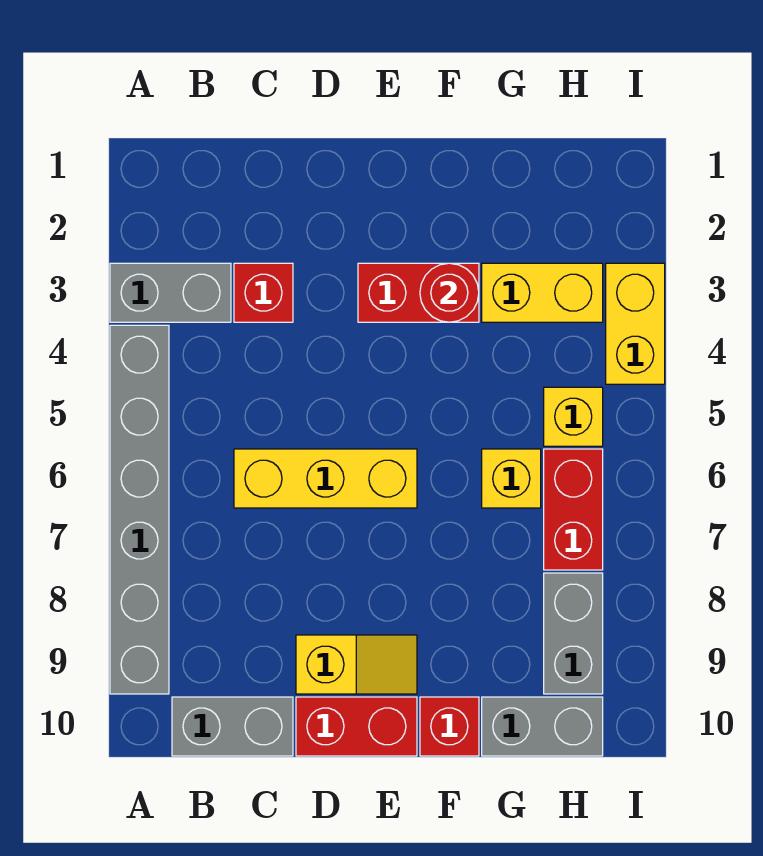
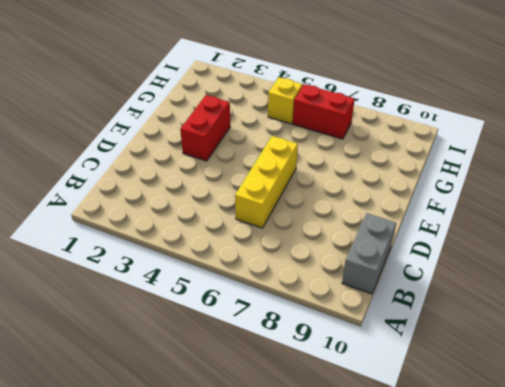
none -> grey brick A3:B3 level 1
none -> grey brick A4:A9 level 1
none -> red brick C3 level 1

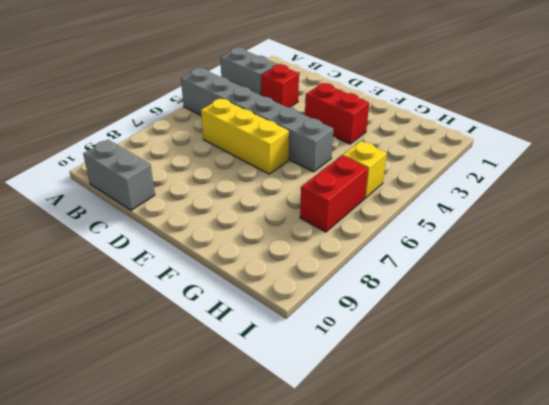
grey brick A5:F5 level 1 -> grey brick A4:A9 level 1
none -> yellow slope D9:E9 level 1 top D
none -> red brick D10:E10 level 1
none -> red brick F10 level 1

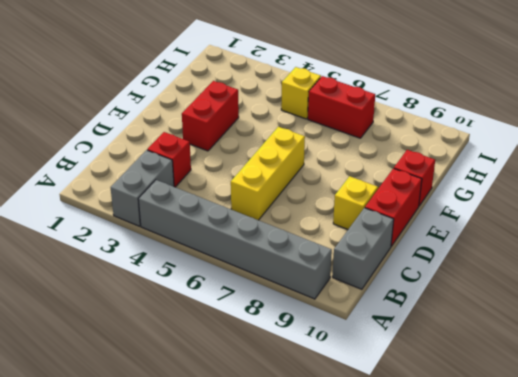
none -> yellow brick G3:H3 level 1
none -> yellow brick G6 level 1
none -> grey brick G10:H10 level 1

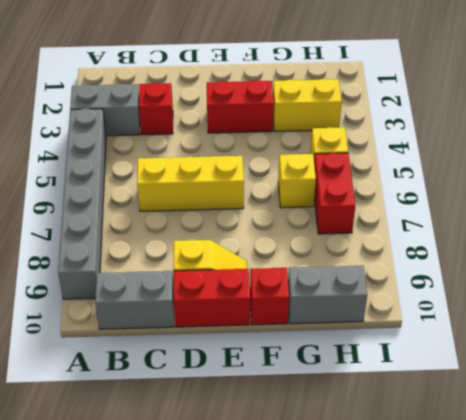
none -> grey brick H8:H9 level 1
none -> yellow brick I3:I4 level 1
none -> red round brick F3 level 2

